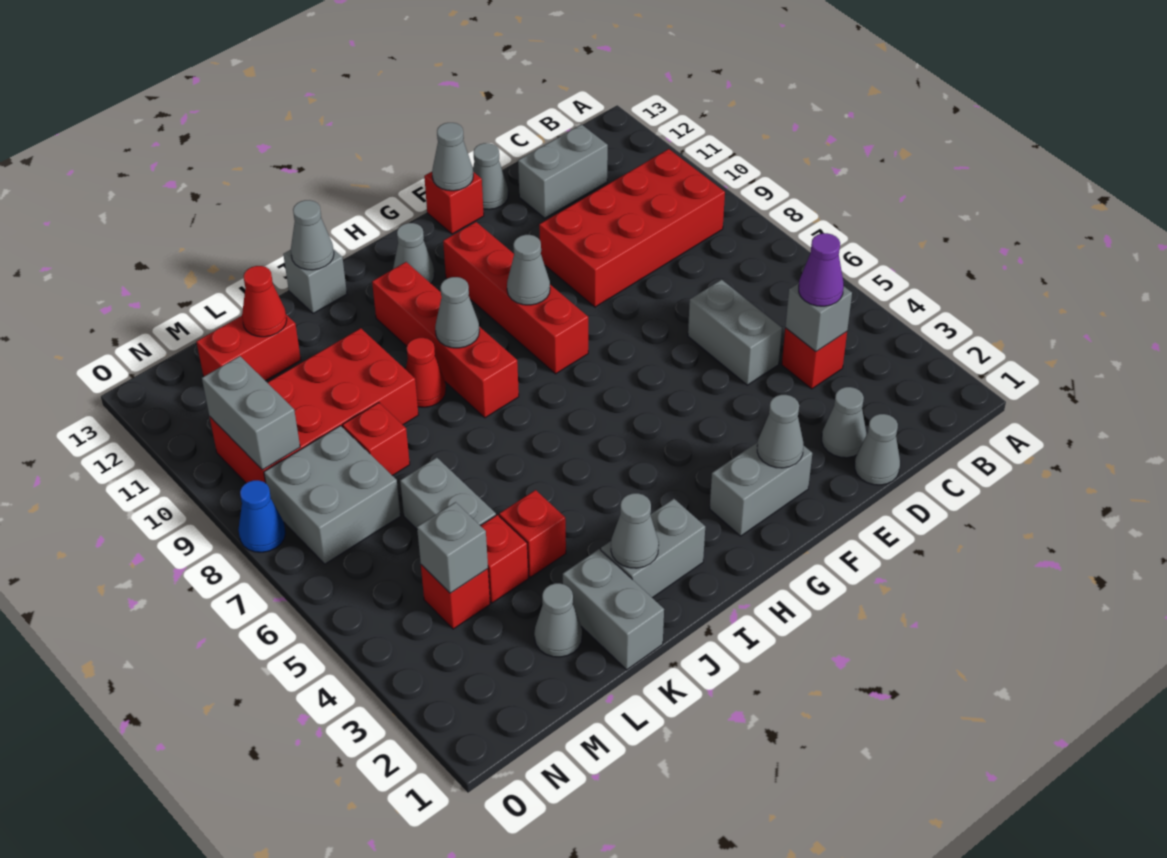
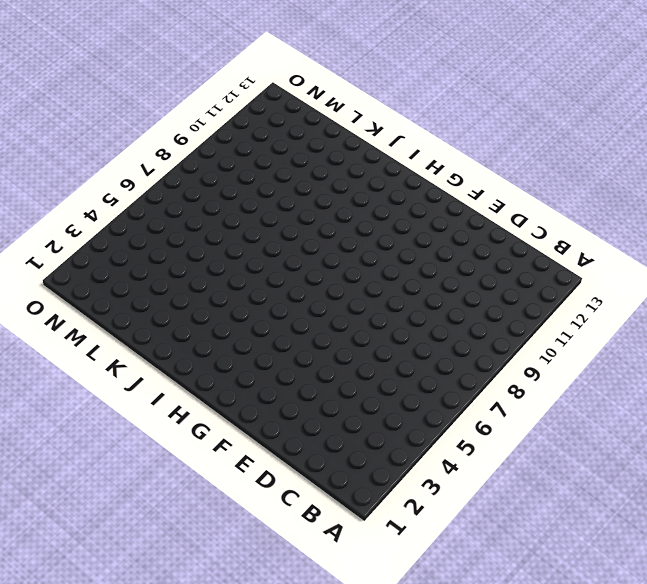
none -> red brick B9:E10 level 1
none -> red brick C4 level 1
none -> grey brick C12:D12 level 1
none -> grey cone D1 level 1

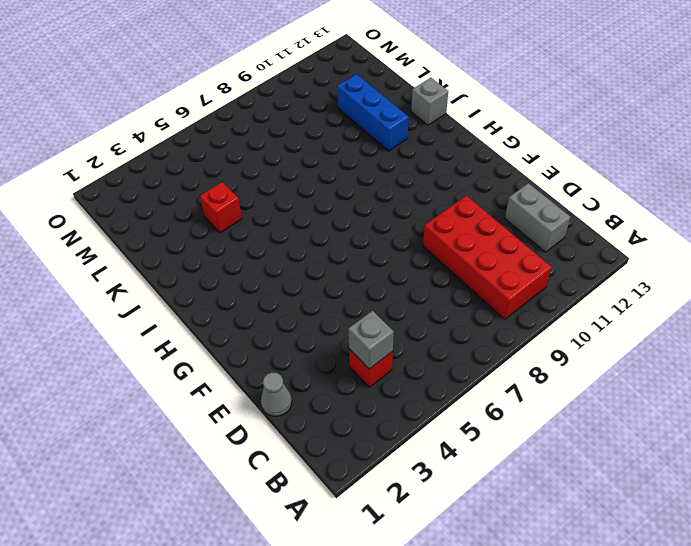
blue brick J11:L11 level 1 -> none
none -> grey cone D2 level 1
none -> grey brick D5:D6 level 1
none -> grey cone E13 level 1
none -> grey brick F2:G2 level 1

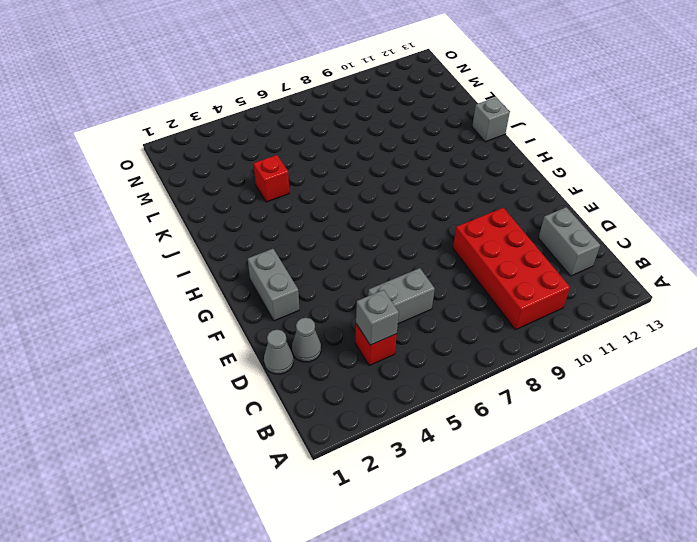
none -> grey cone E13 level 1
none -> red brick F13 level 1
none -> red brick G8:G11 level 1
none -> grey cone H12 level 1

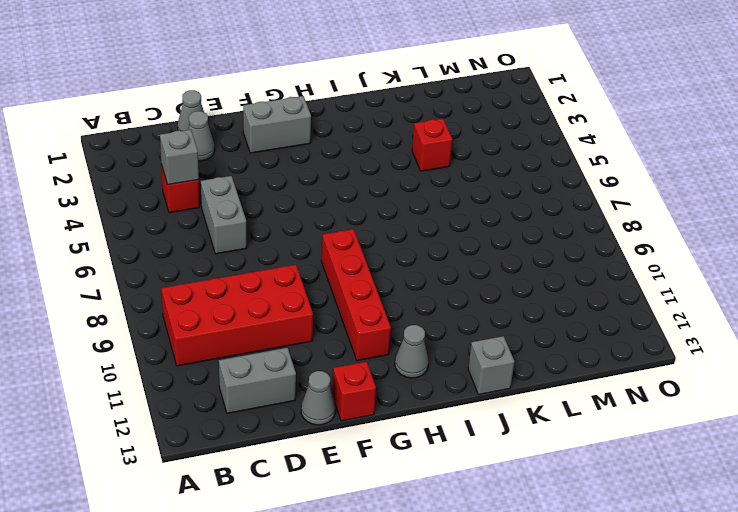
none -> grey brick I2:J2 level 1
none -> red brick I8:I11 level 1
none -> red cone J9 level 1
none -> grey brick K1:K2 level 1

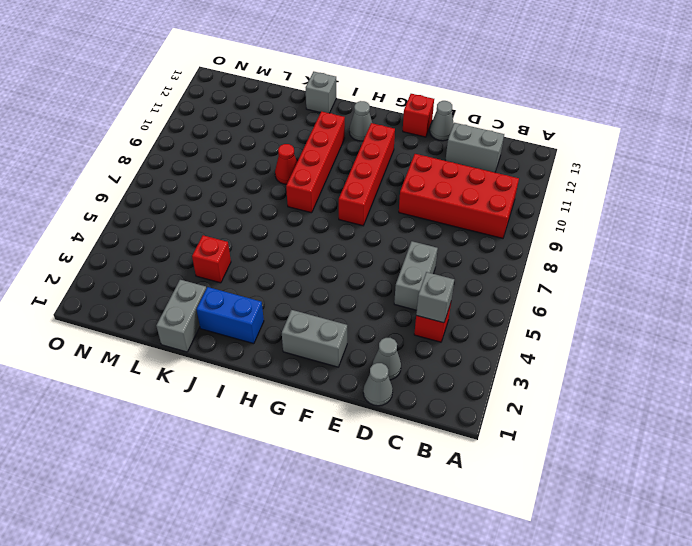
blue brick I2:J2 level 1 -> grey brick I2:J2 level 1
none -> red brick K9:N10 level 1
none -> grey cone L2 level 1
none -> red brick L4 level 1
none -> grey brick L5:L6 level 1

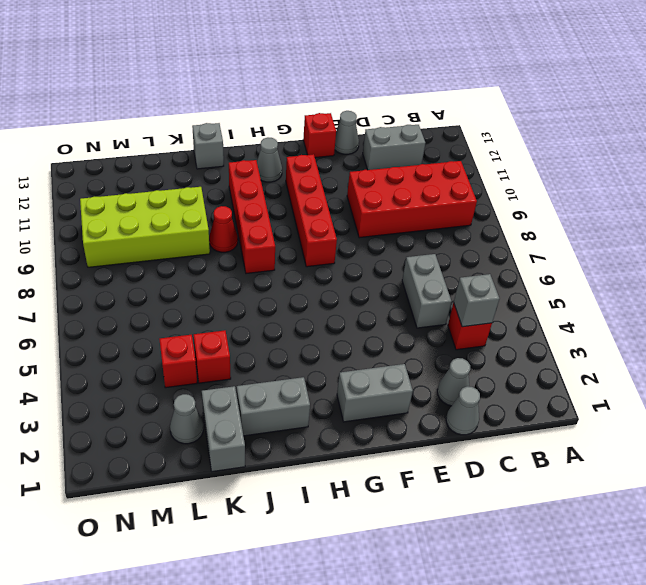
lime brick K9:N10 level 1 -> red brick K9:N10 level 1
none -> grey brick L5:L6 level 1
none -> red brick L8 level 1
none -> red brick L12:M12 level 1
none -> red brick M4 level 1

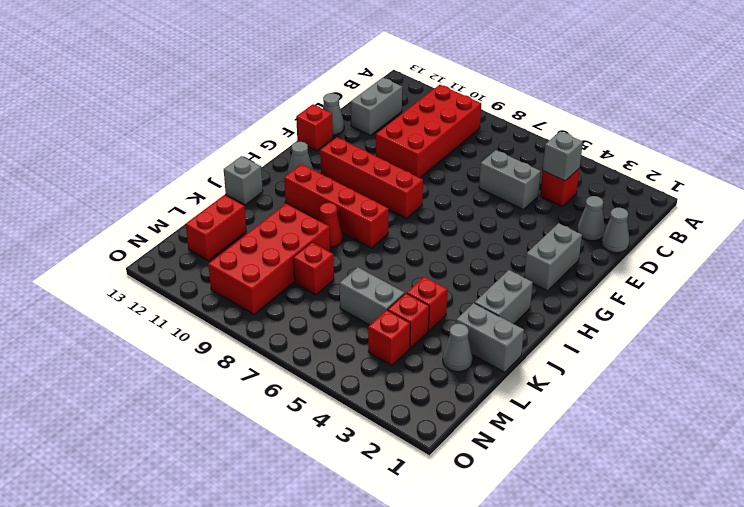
none -> grey brick M7:N8 level 1
none -> blue cone O8 level 1
none -> grey cone F2 level 2
none -> grey cone F13 level 2

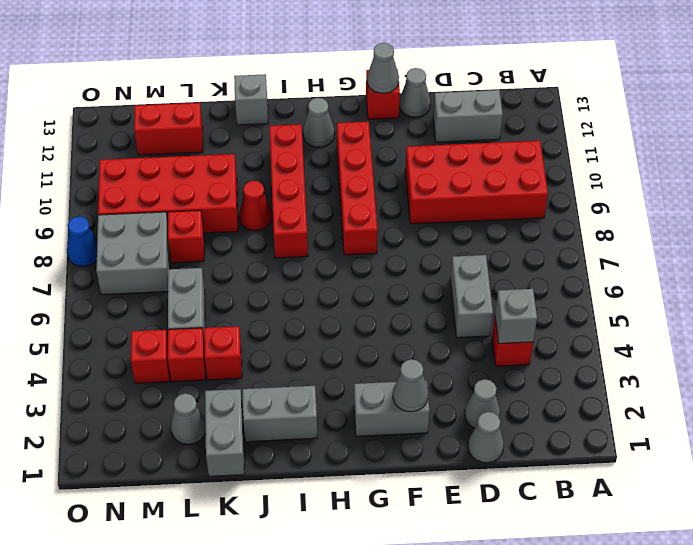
none -> grey cone G9 level 2
none -> grey cone I9 level 2
none -> grey cone J2 level 2
none -> grey cone J13 level 2

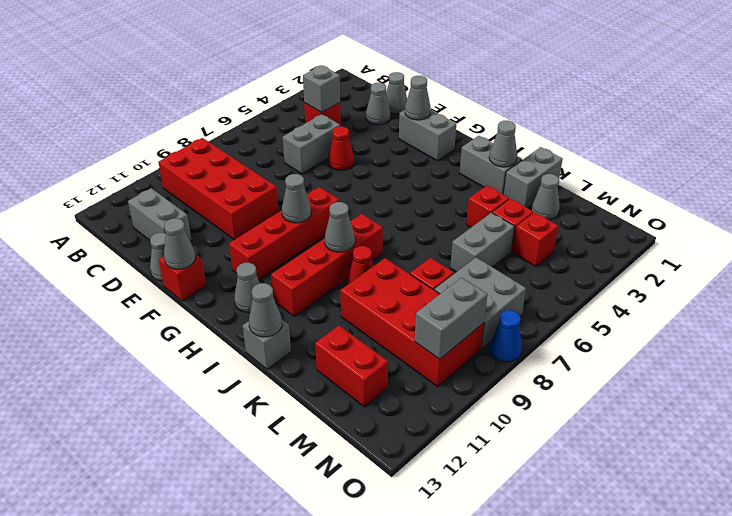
red cone E5 level 1 -> red cone L12 level 2
none -> grey brick M4 level 2
none -> purple cone C4 level 3

